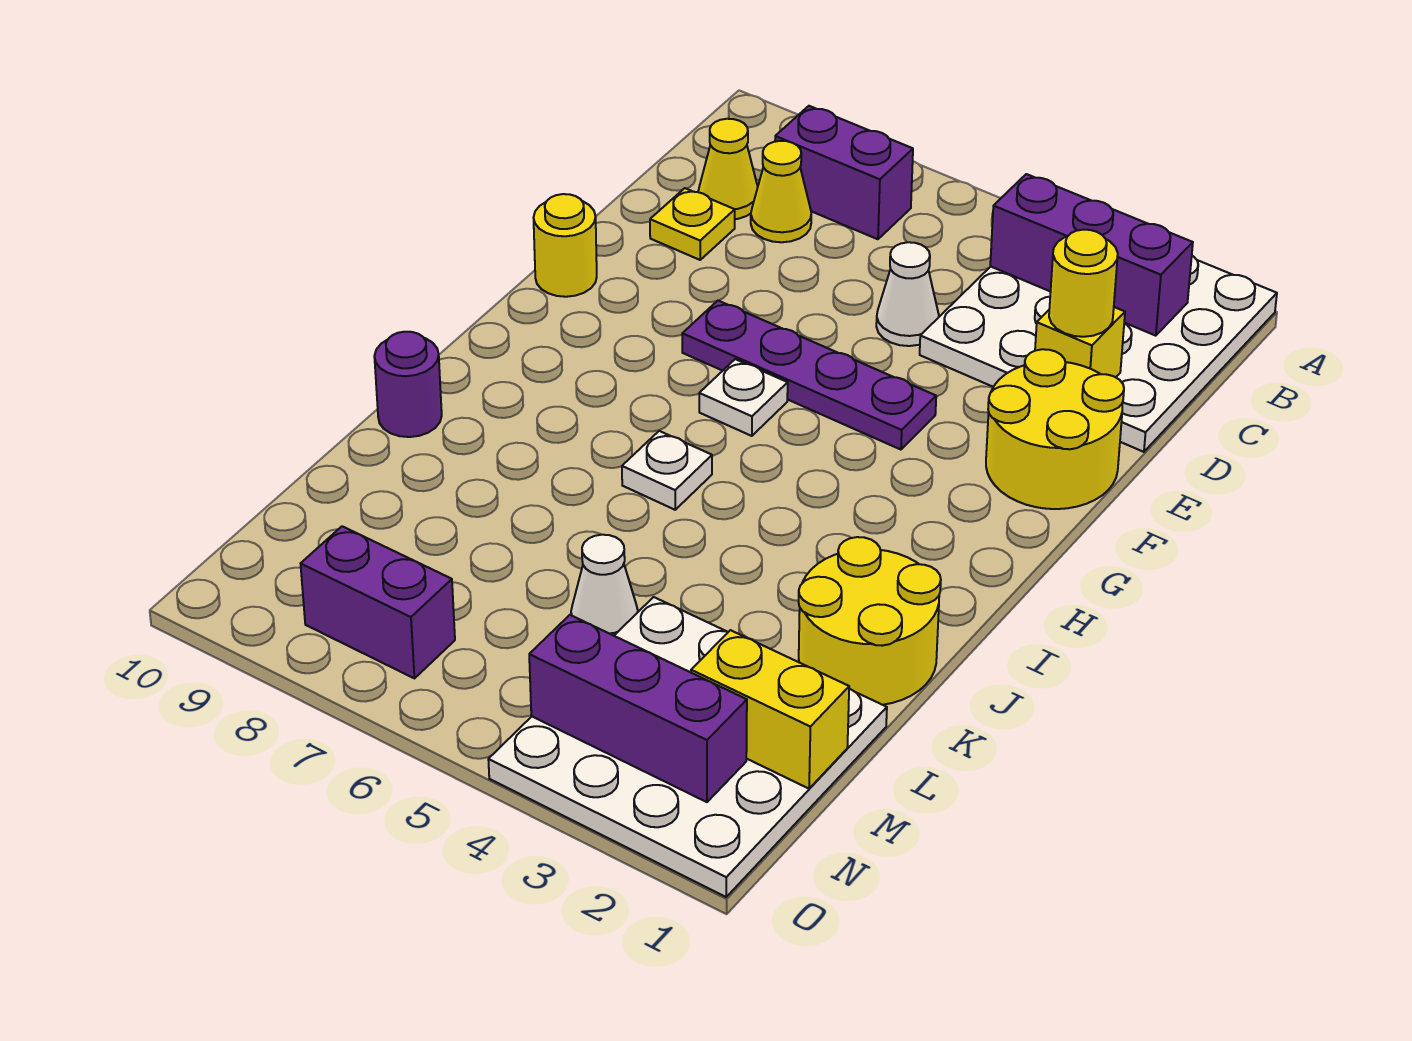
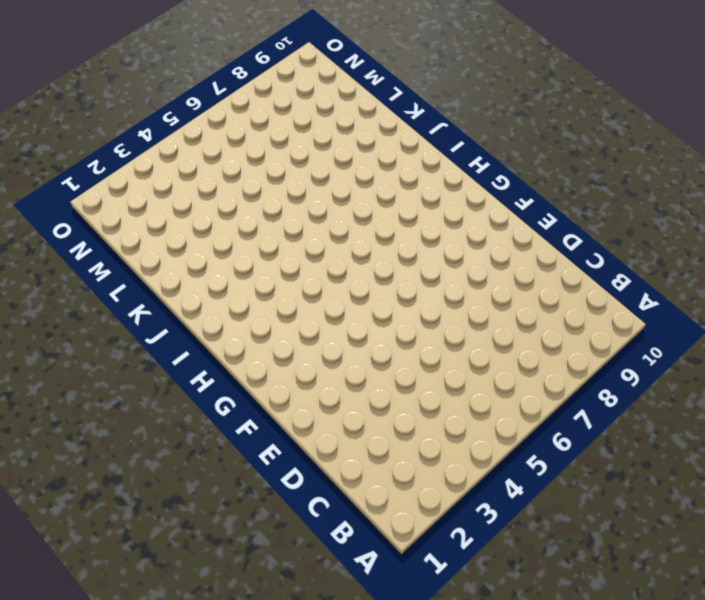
none -> white plate A1:D4 level 1
none -> purple brick B7:B8 level 1
none -> yellow cone C8 level 1

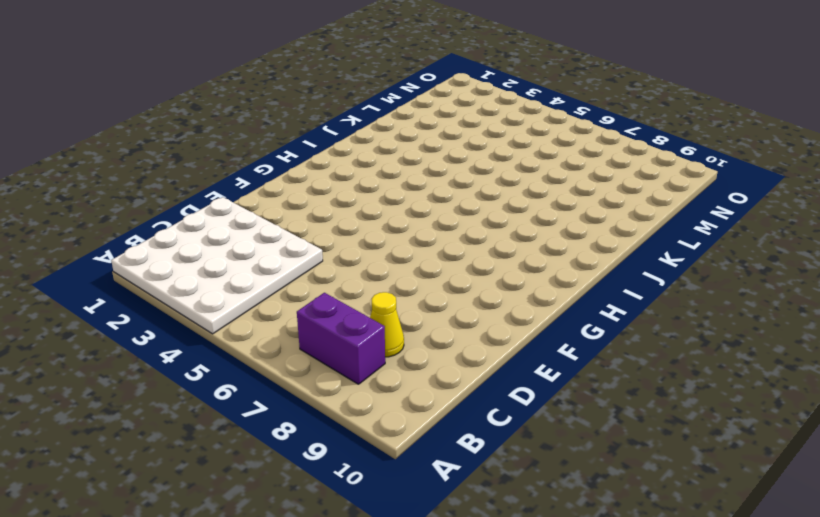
none -> yellow cone C9 level 1
none -> white cone D5 level 1
none -> yellow plate D9 level 1

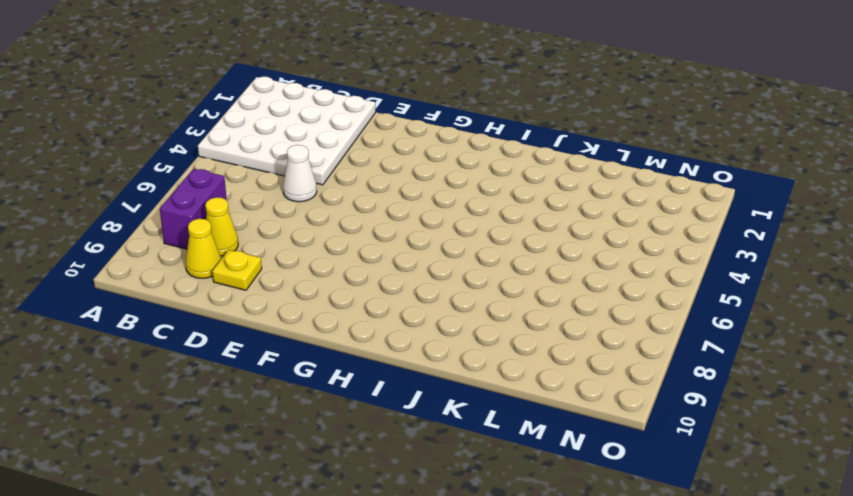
none -> yellow round brick E1:F2 level 1
none -> purple plate F4:F7 level 1
none -> yellow round brick F10 level 1

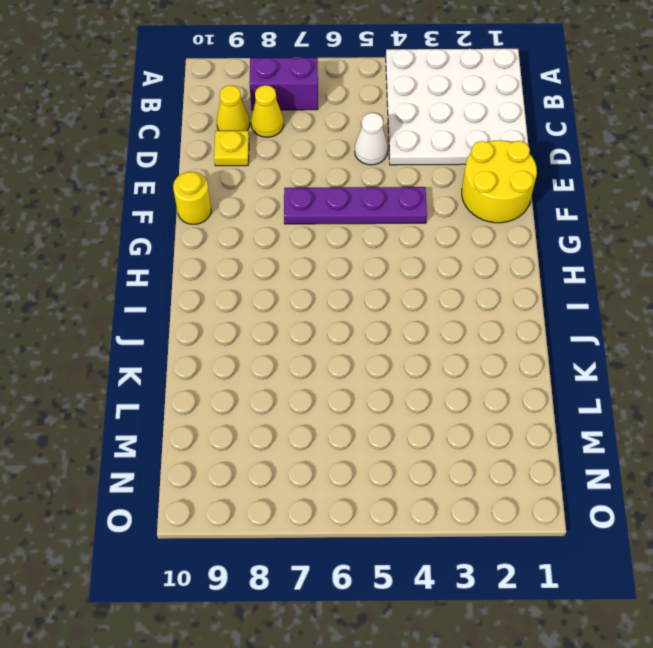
none -> white plate G6 level 1
none -> white plate I6 level 1
none -> yellow round brick J1:K2 level 1

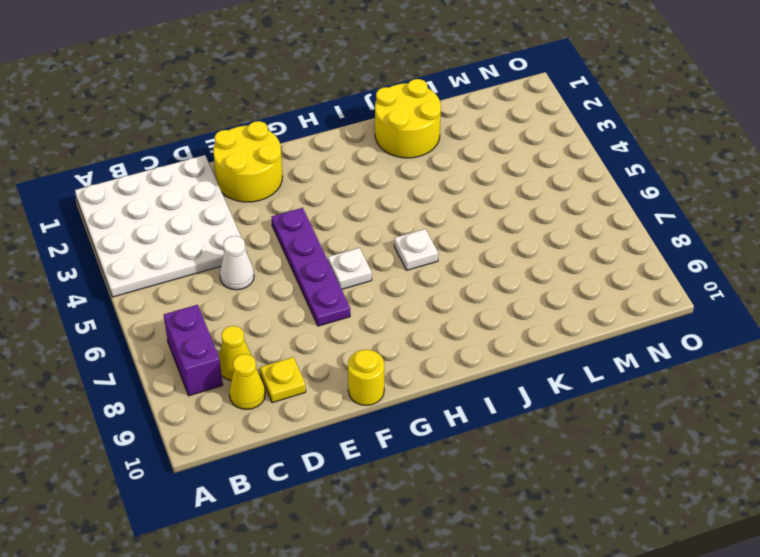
none -> purple round brick J10 level 1
none -> white plate L1:O4 level 1
none -> white cone L5 level 1

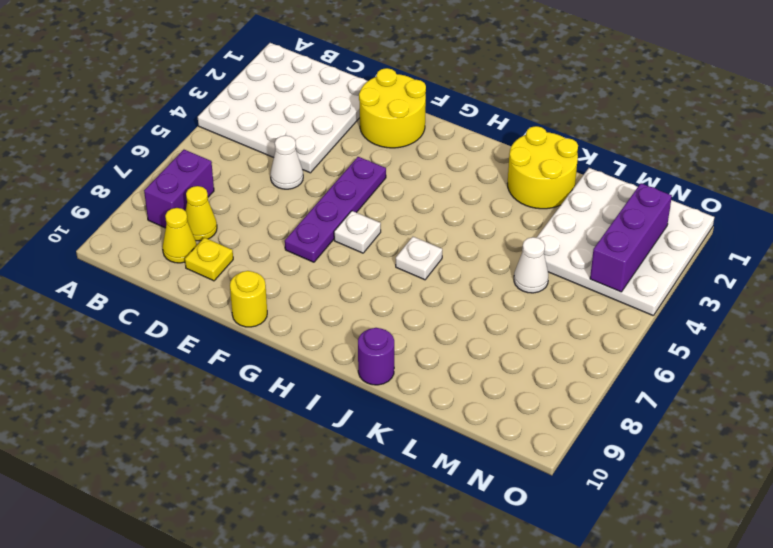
none -> purple brick N7:N8 level 1
none -> purple brick B2:B4 level 2
none -> yellow brick D2 level 2

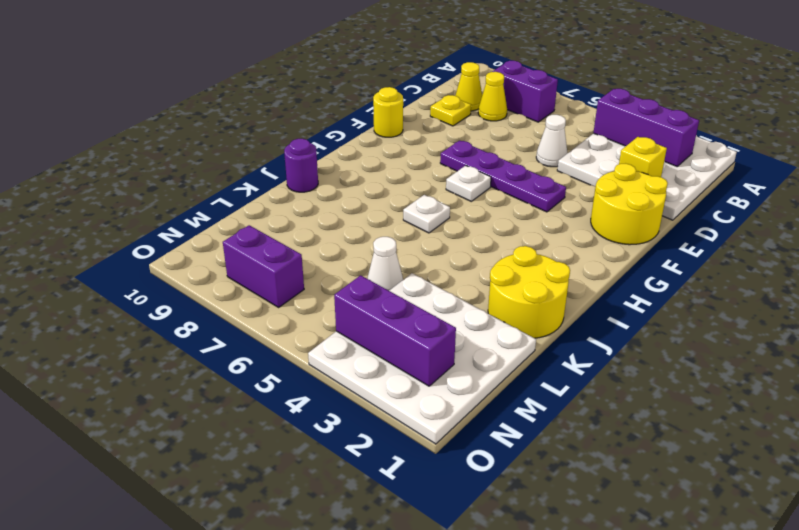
none -> yellow brick M1:M2 level 2
none -> yellow round brick D2 level 3

